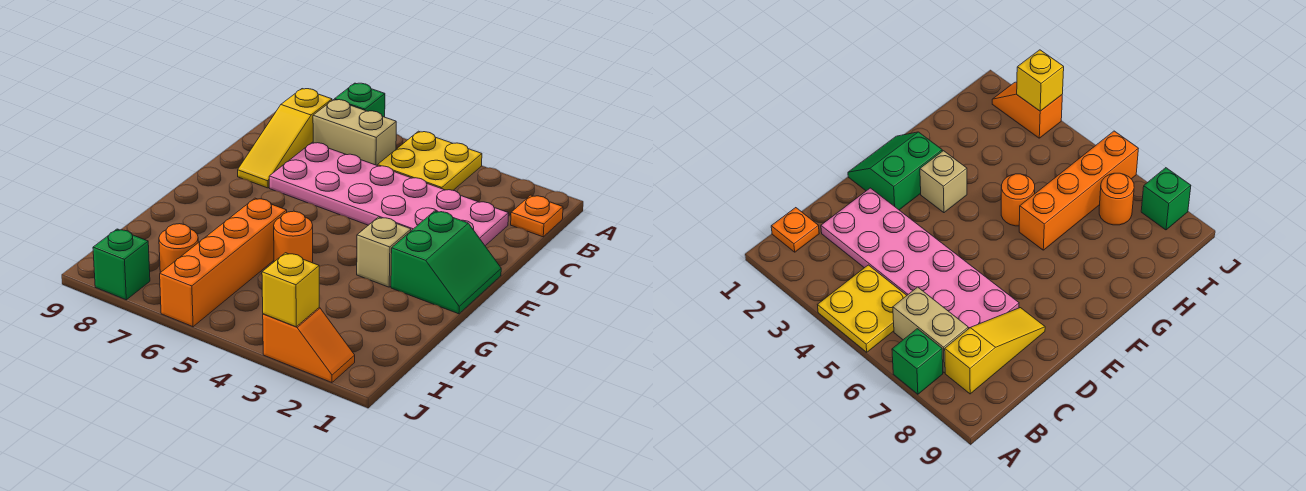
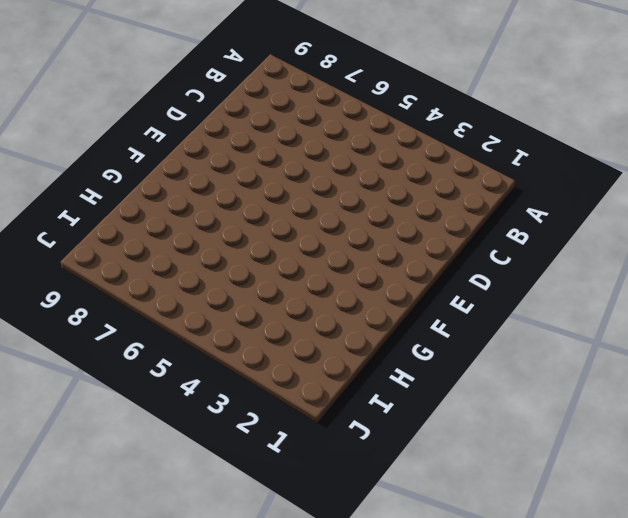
none -> yellow plate A4:B5 level 1
none -> green brick A7 level 1
none -> orange plate B1 level 1

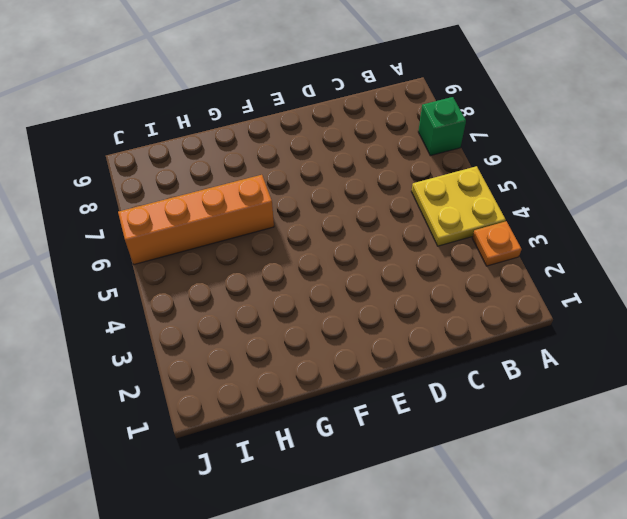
orange plate A3 level 1 -> orange plate B1 level 1
none -> tan brick B6:B7 level 1
none -> yellow slope B8:D8 level 1 top B
none -> pink plate C2:D7 level 1

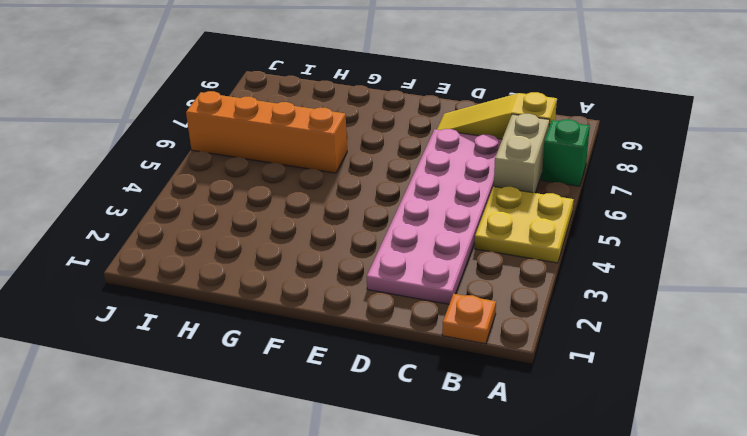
none -> green slope E1:F2 level 1 top 2
none -> tan brick F3 level 1
none -> orange round brick G5 level 1

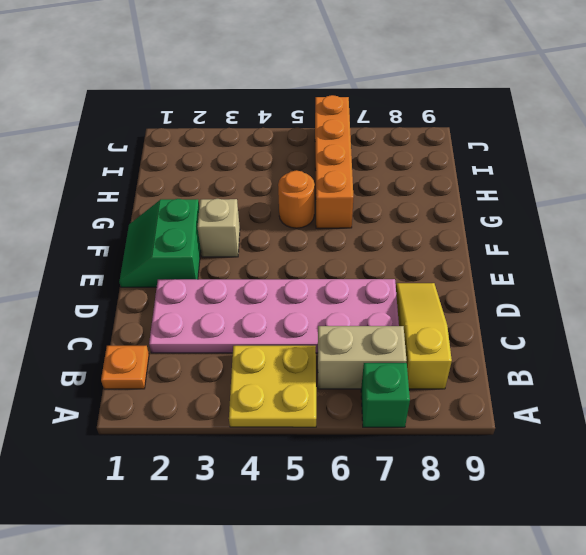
none -> orange round brick I7 level 1
none -> orange slope J2:J3 level 1 top 3
none -> green brick J8 level 1

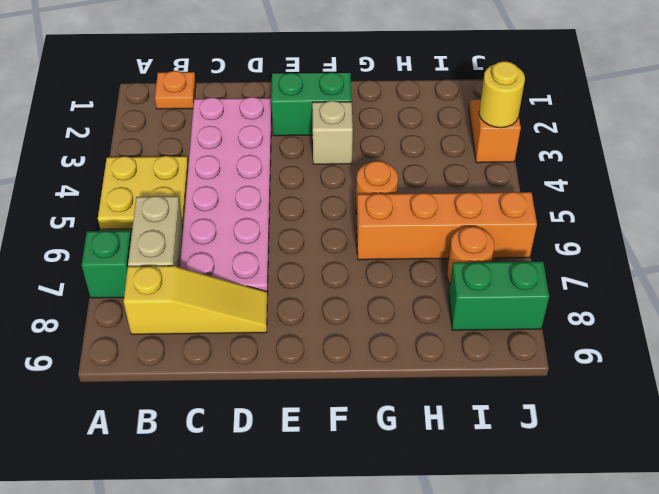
green brick I8:J8 level 1 -> green brick J8 level 1
yellow round brick J3 level 2 -> yellow brick J3 level 2

